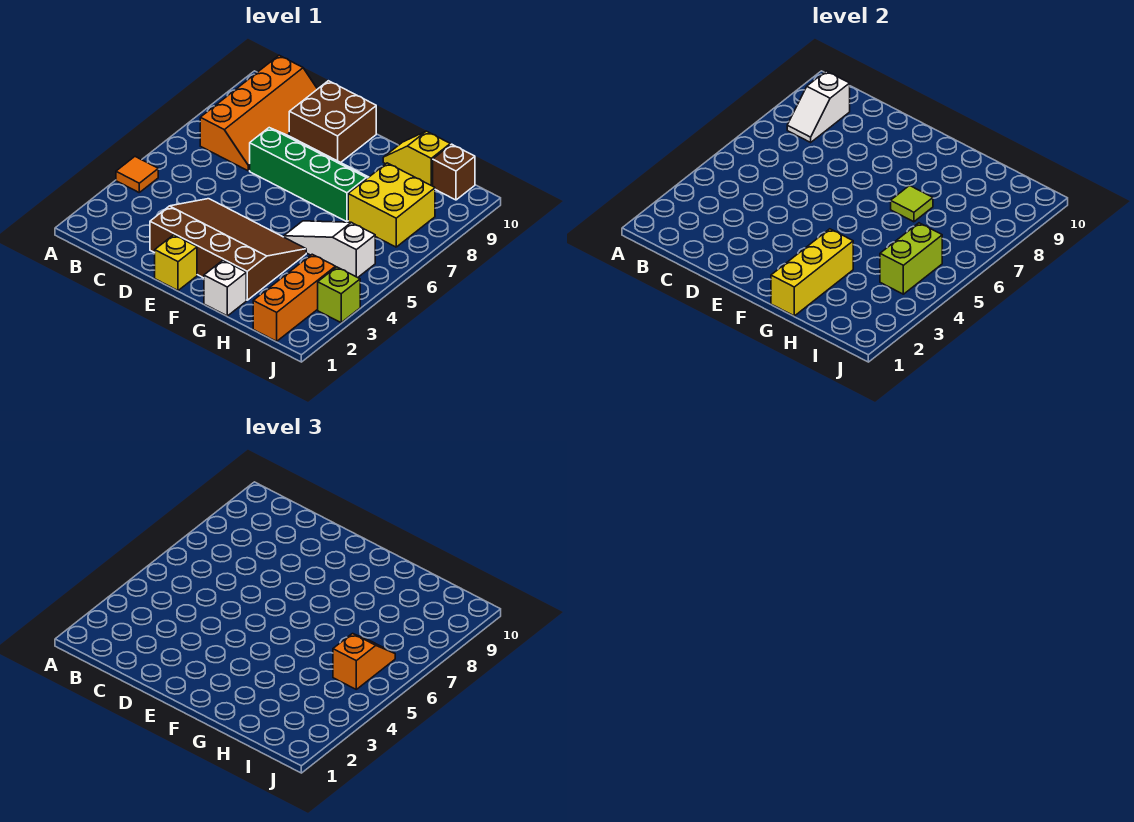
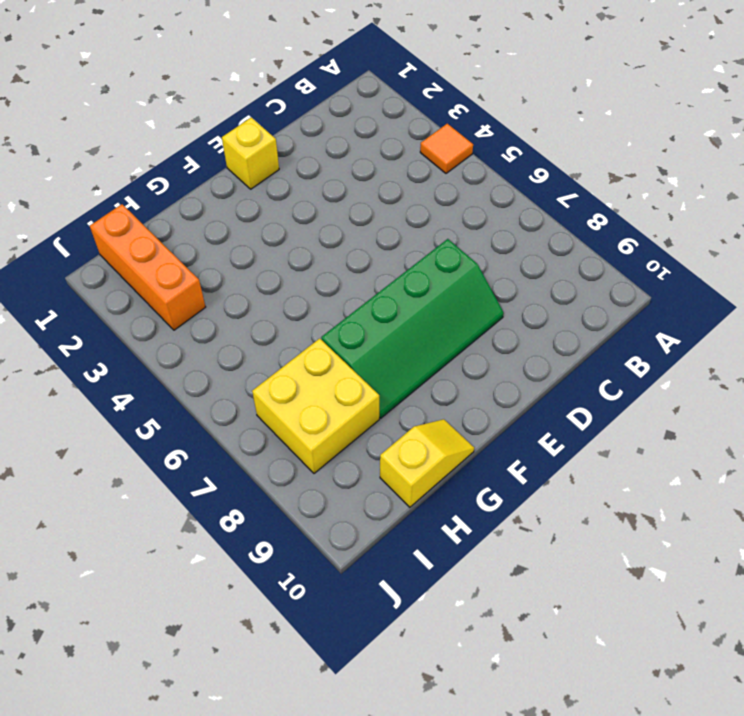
none -> orange slope B7:C10 level 1 top B
none -> brown slope D2:G4 level 1 top 2
none -> brown brick D9:E10 level 1

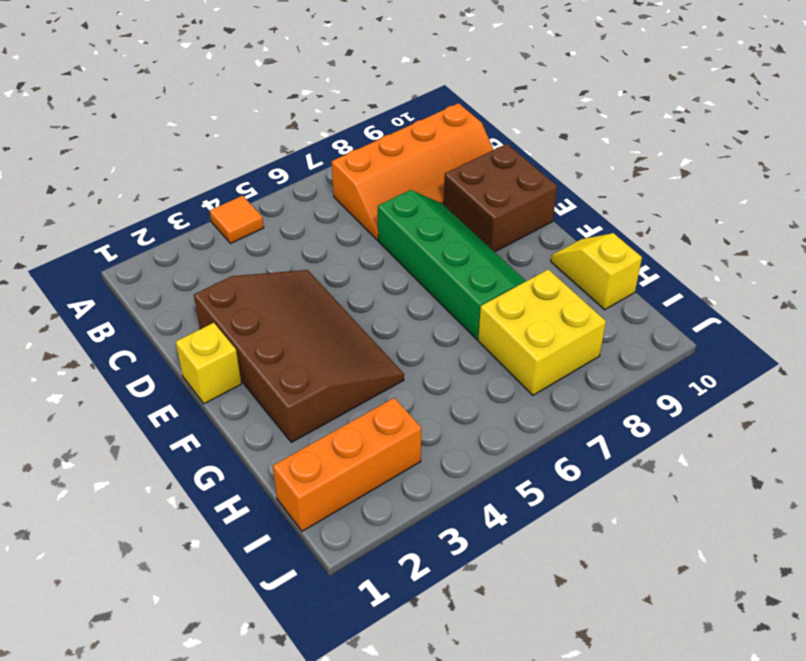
none -> white brick G1 level 1
none -> white slope G5:I5 level 1 top I
none -> brown brick I10 level 1

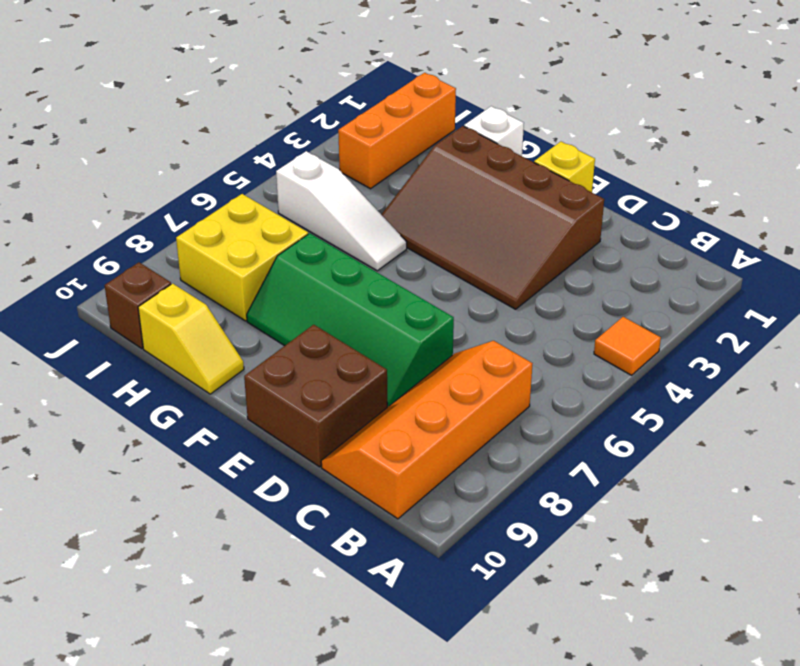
none -> lime brick J3 level 1
none -> white slope B8:B9 level 2 top 9
none -> yellow brick G1:G3 level 2

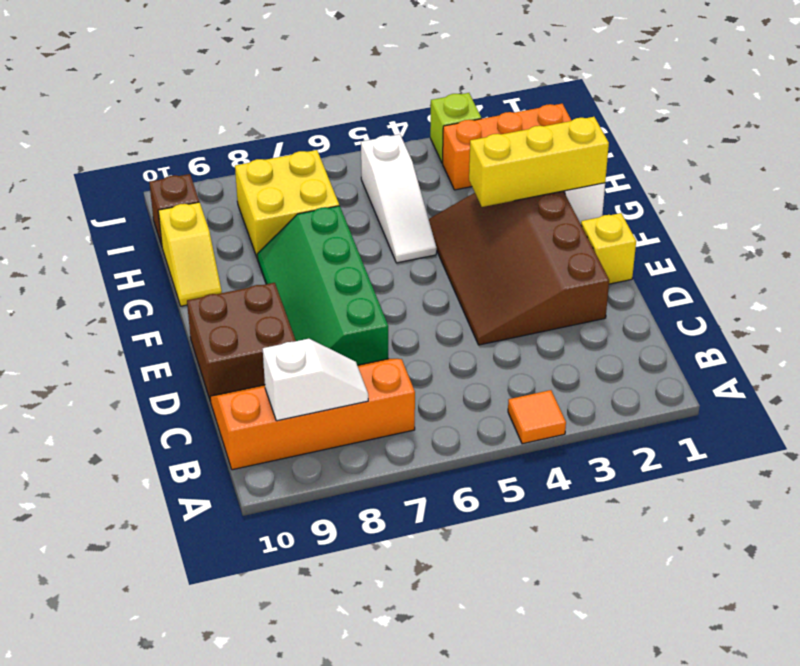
none -> lime tile G7 level 2
none -> lime brick I4:I5 level 2
none -> orange slope I5:I6 level 3 top 5

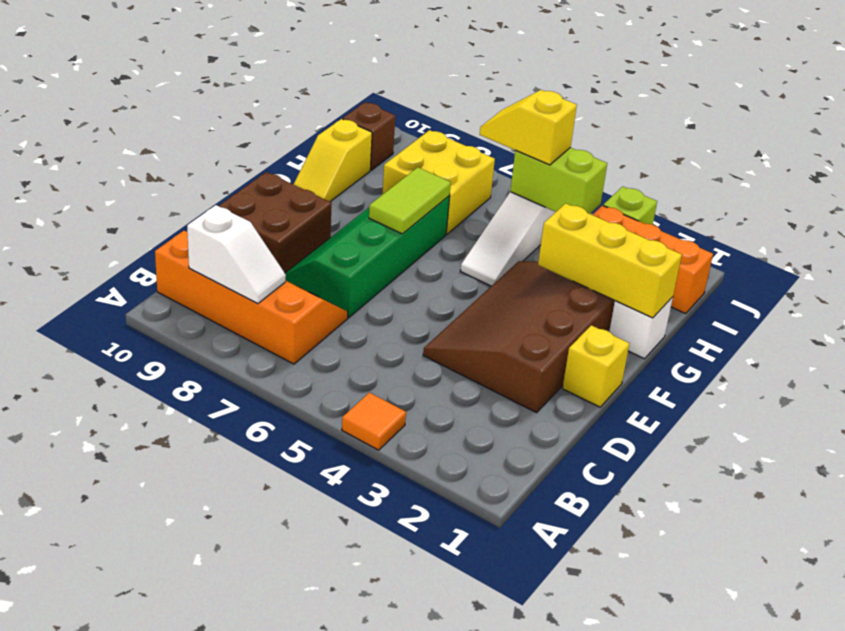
lime tile F7:G7 level 2 -> lime tile G7 level 2
yellow slope I5:I6 level 3 top 5 -> orange slope I5:I6 level 3 top 5

